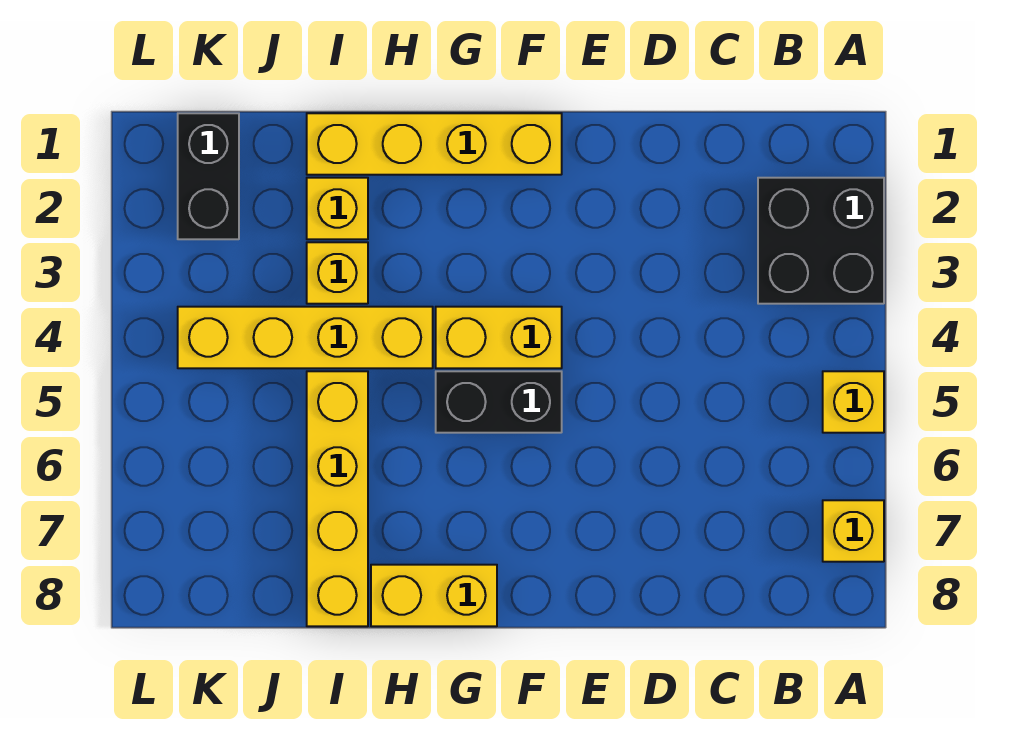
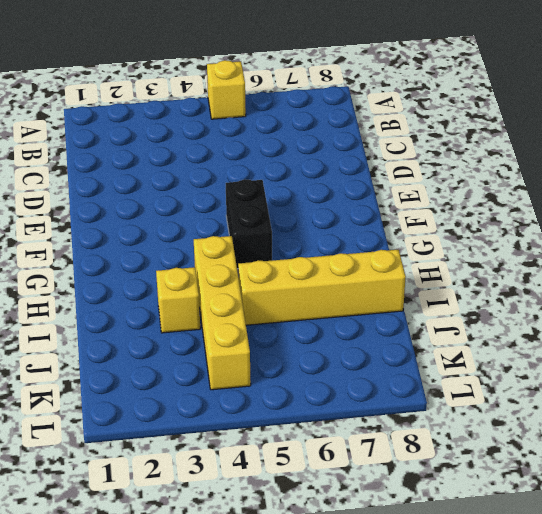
none -> black brick A2:B3 level 1
none -> yellow brick A7 level 1
none -> yellow brick F1:I1 level 1

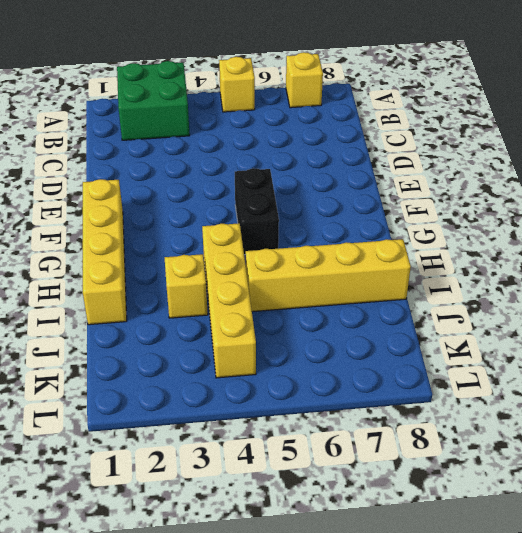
green brick A2:B3 level 1 -> black brick A2:B3 level 1
none -> yellow brick F4:G4 level 1
none -> yellow brick G8:H8 level 1
none -> yellow brick I2 level 1

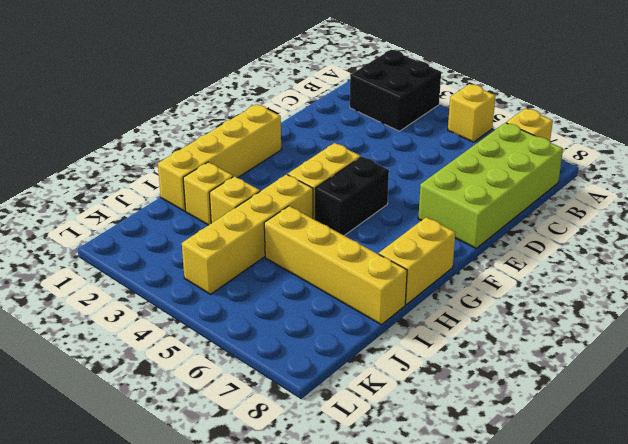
lime brick B7:E8 level 1 -> none
none -> black brick K1:K2 level 1

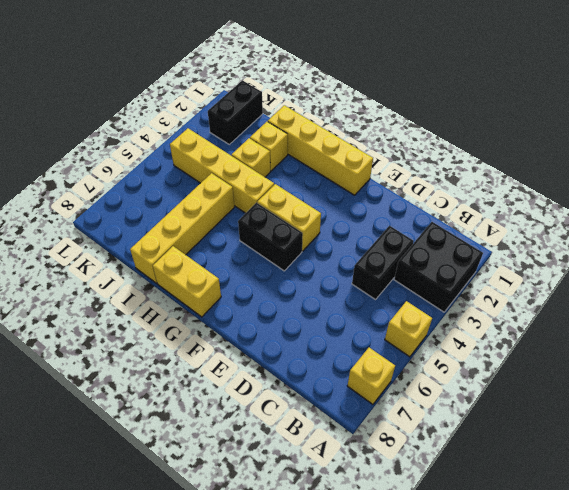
black brick C3:C4 level 1 -> none

